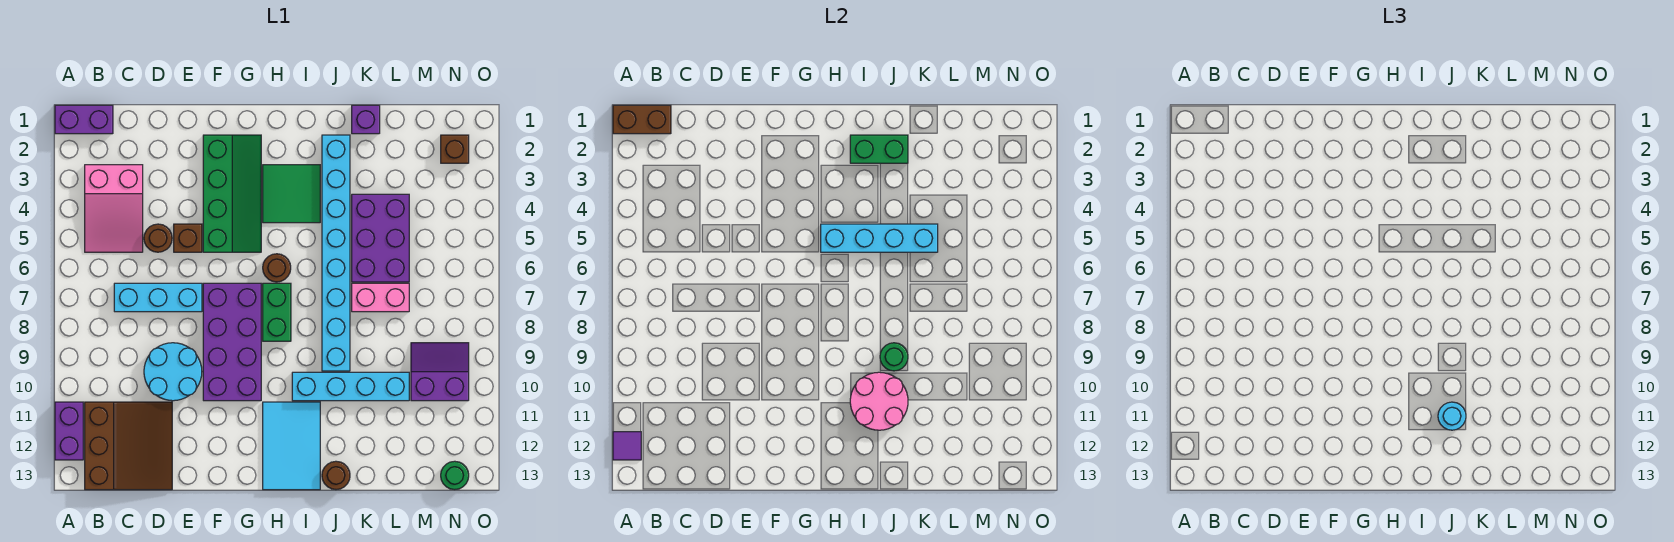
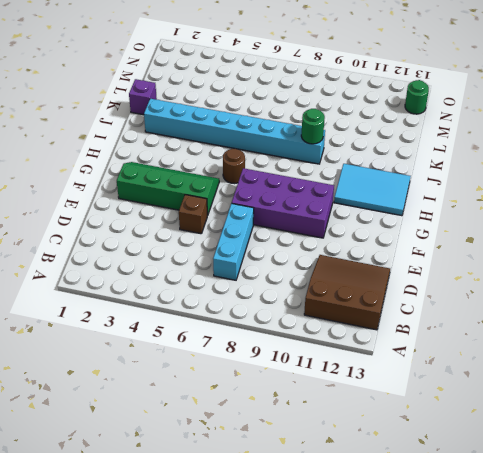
none -> purple brick A1:B1 level 1
none -> purple brick A11:A12 level 1
none -> pink slope B3:C5 level 1 top 3
none -> brown round brick D5 level 1

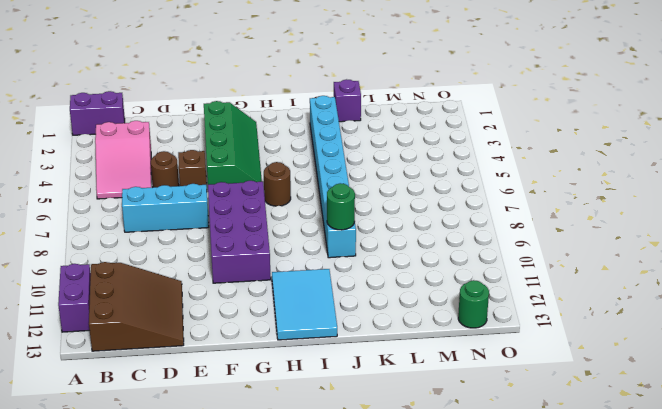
none -> cyan round brick D9:E10 level 1
none -> green tile H3:I4 level 1
none -> green brick H7:H8 level 1
none -> cyan brick I10:L10 level 1

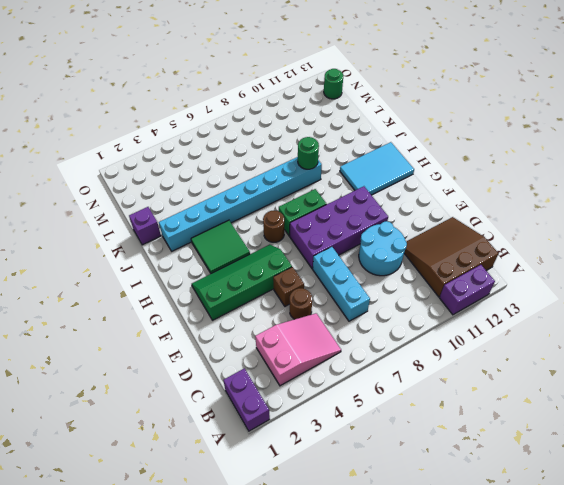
none -> cyan brick I10:L10 level 1
none -> brown round brick J13 level 1
none -> purple brick K4:L6 level 1
none -> pink brick K7:L7 level 1

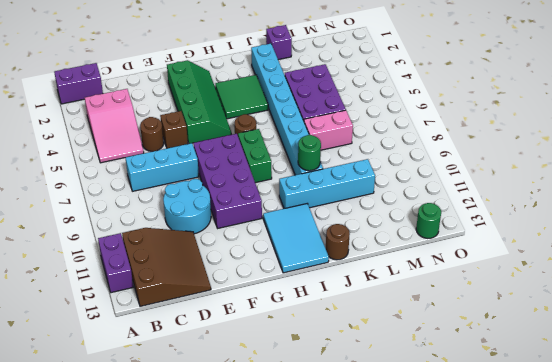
none -> purple slope M9:N10 level 1 top 10
none -> brown brick N2 level 1
none -> brown brick A1:B1 level 2
none -> purple tile A12 level 2

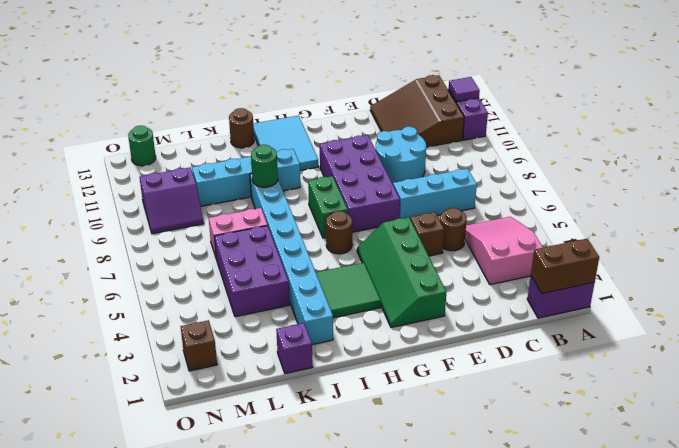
none -> cyan brick H5:K5 level 2
none -> green brick I2:J2 level 2
none -> pink round brick I10:J11 level 2
none -> cyan round brick J11 level 3

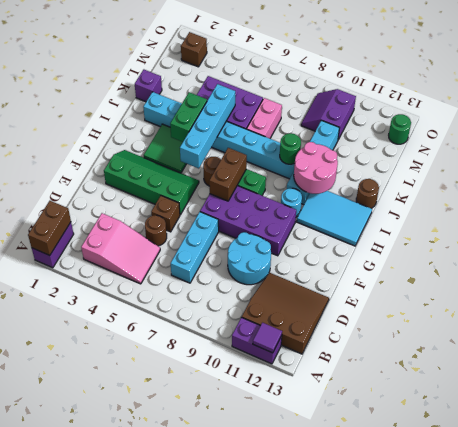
brown brick G7:H7 level 2 -> none
cyan round brick H10 level 1 -> cyan round brick J11 level 3
green brick I4:J4 level 2 -> green brick I2:J2 level 2

